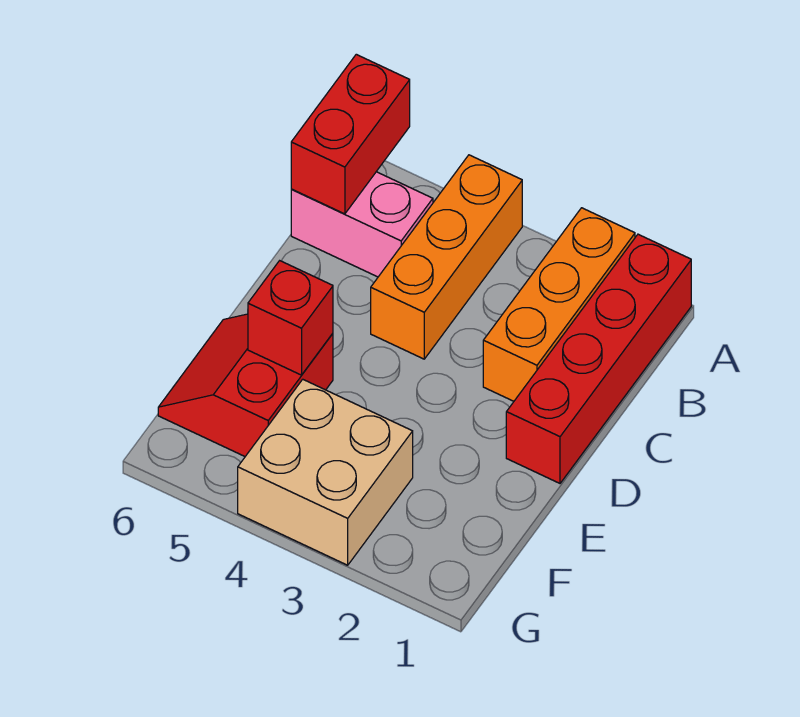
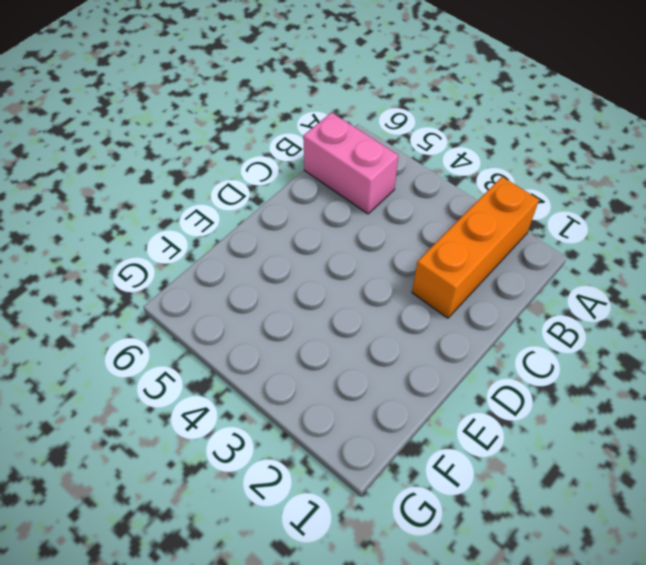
none -> red brick A1:D1 level 1
none -> orange brick A4:C4 level 1

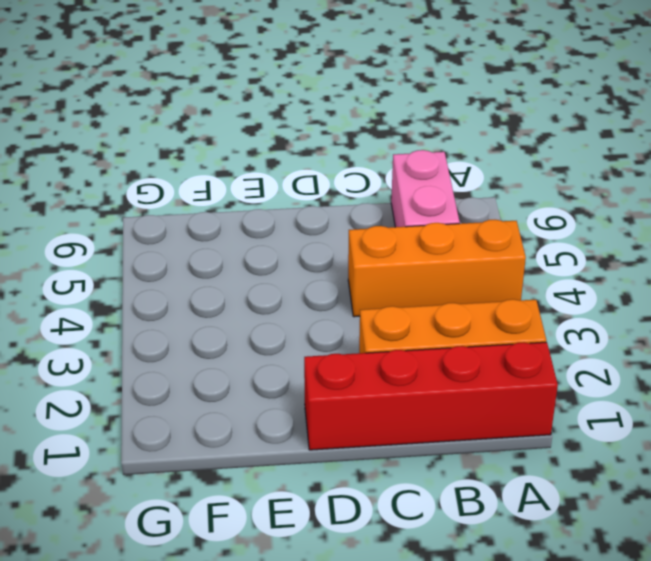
none -> red slope E5:F6 level 1 top 5
none -> tan brick F3:G4 level 1

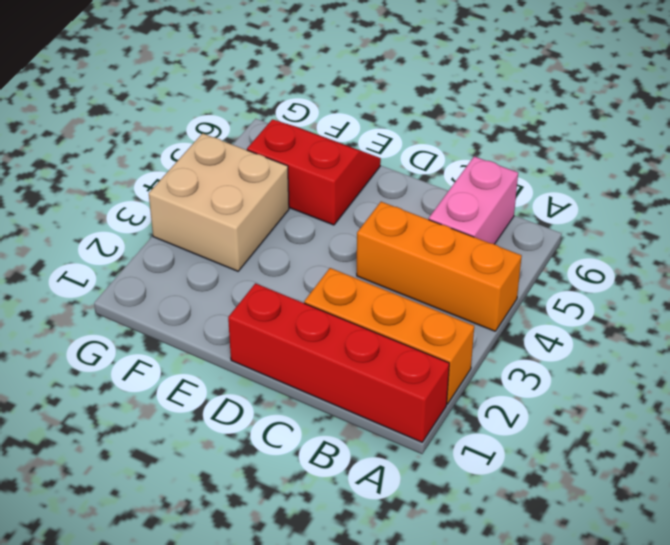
none -> red brick A6:B6 level 2
none -> red brick E5 level 2

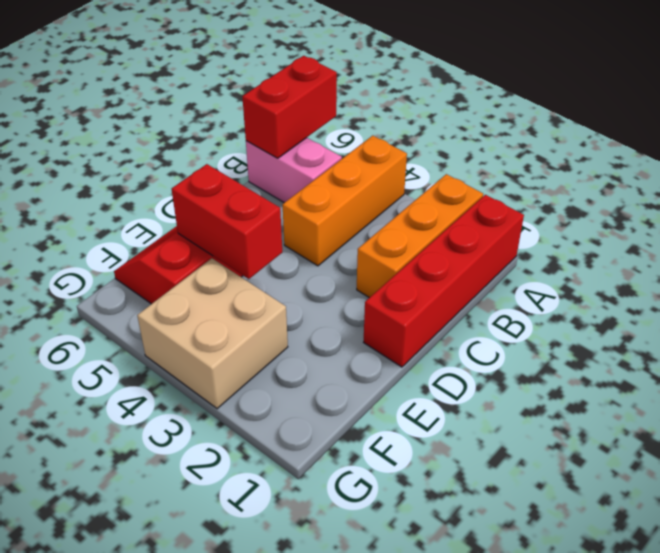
red brick E4:E5 level 2 -> red brick E5 level 2

